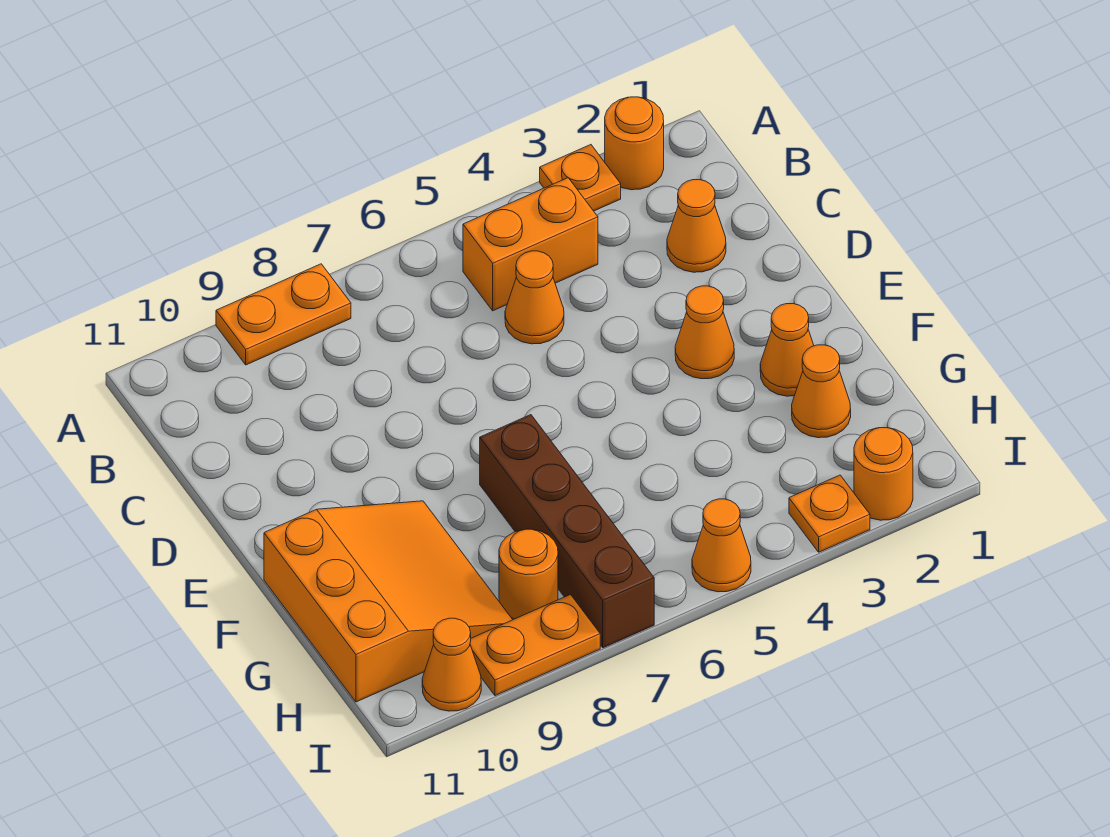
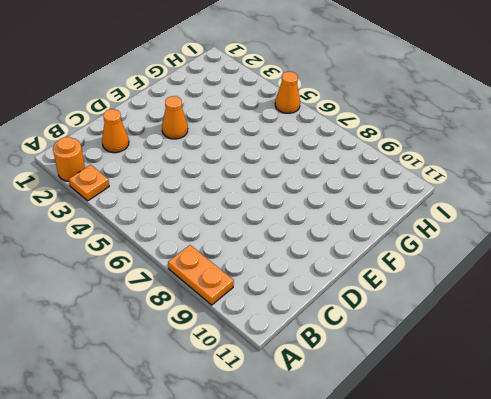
none -> orange brick B4:B5 level 1
none -> orange cone C5 level 1
none -> orange cone F2 level 1

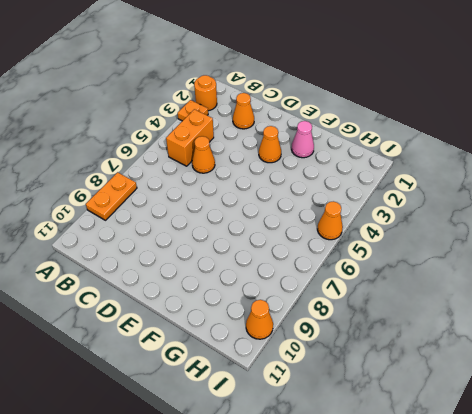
pink cone F2 level 1 -> orange cone F2 level 1
none -> brown brick F7:I7 level 1
none -> orange slope F9:H11 level 1 top 11
none -> orange cone G2 level 1

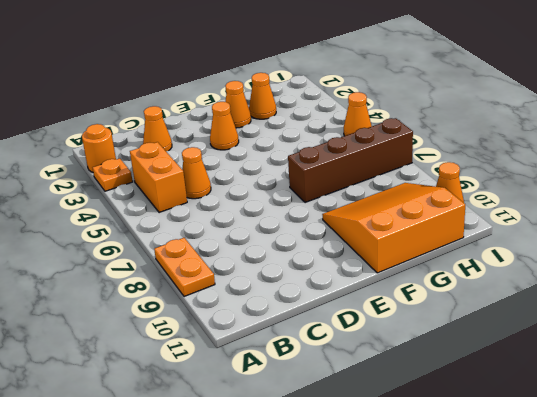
none -> orange round brick H8 level 1
none -> orange round brick I2 level 1
none -> orange plate I3 level 1

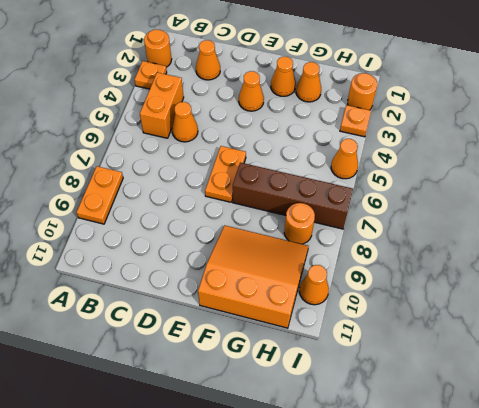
orange plate E6:E7 level 1 -> orange plate I8:I9 level 1

